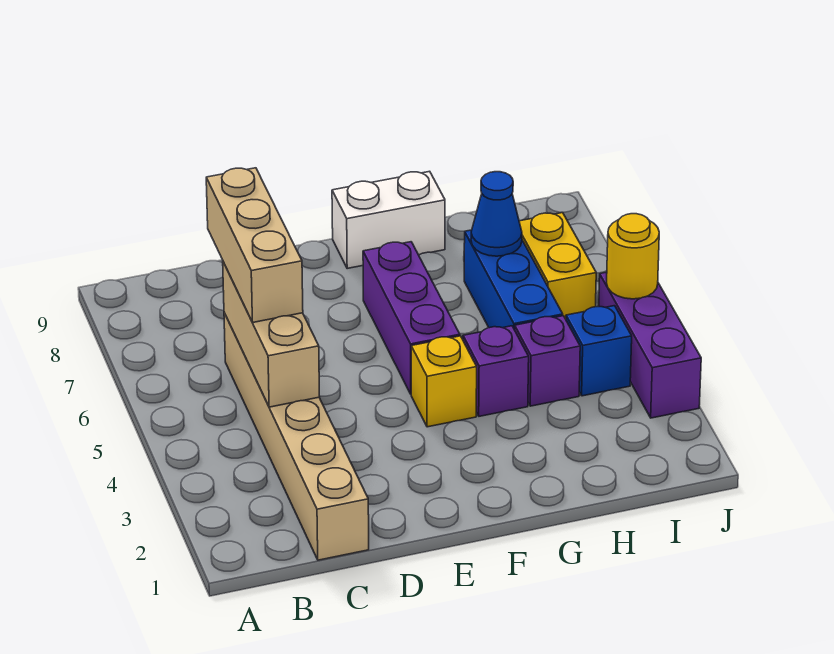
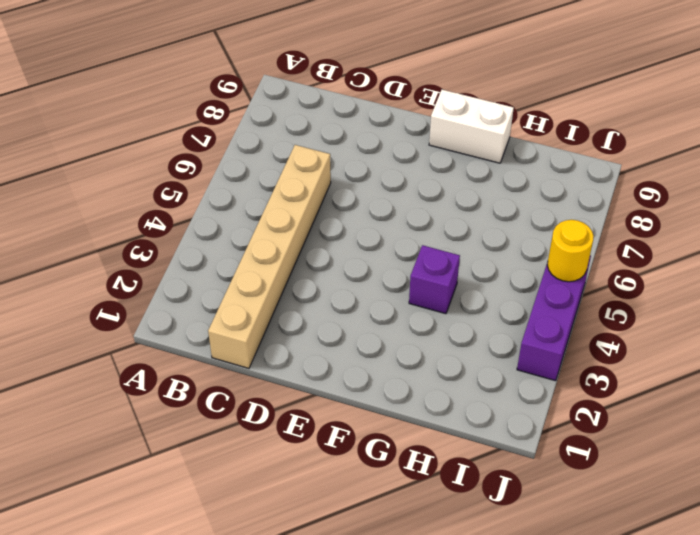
none -> yellow brick F4 level 1
none -> purple brick F5:F7 level 1
none -> purple brick H4 level 1

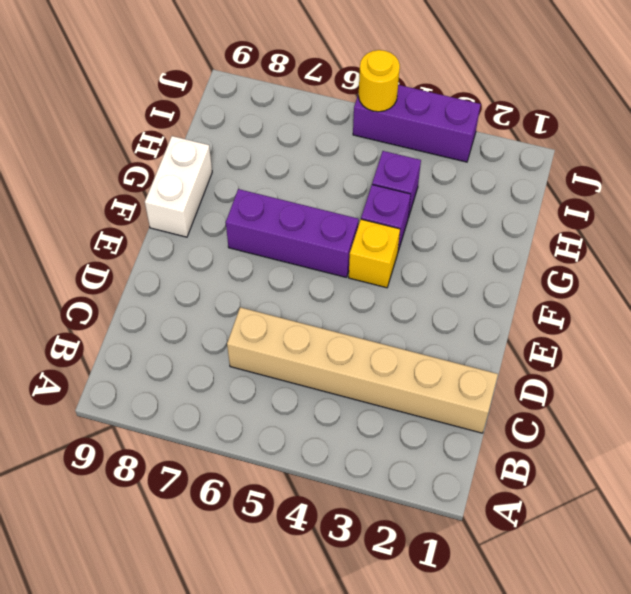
none -> blue brick H5:H7 level 1
none -> blue brick I4 level 1
none -> yellow brick I6:I7 level 1

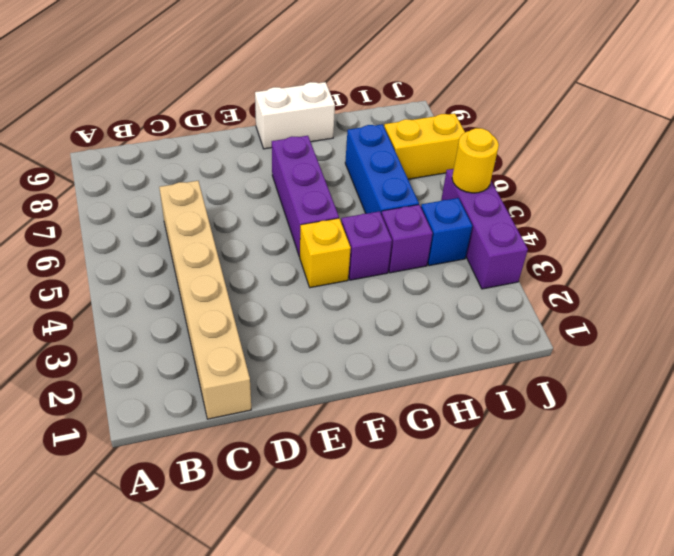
yellow brick I7:J7 level 1 -> yellow brick I6:I7 level 1
none -> tan brick C4:C6 level 2
none -> blue cone H7 level 2
none -> tan brick C5:C7 level 3

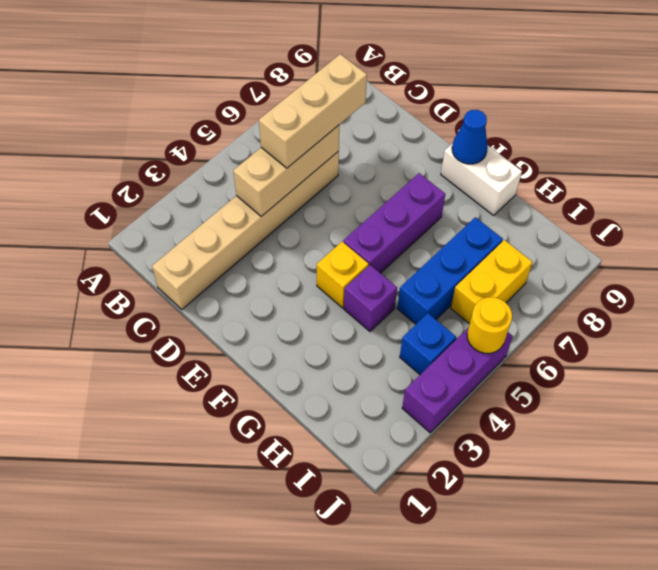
blue cone F9 level 2 -> blue cone H7 level 2
none -> purple brick H4 level 1

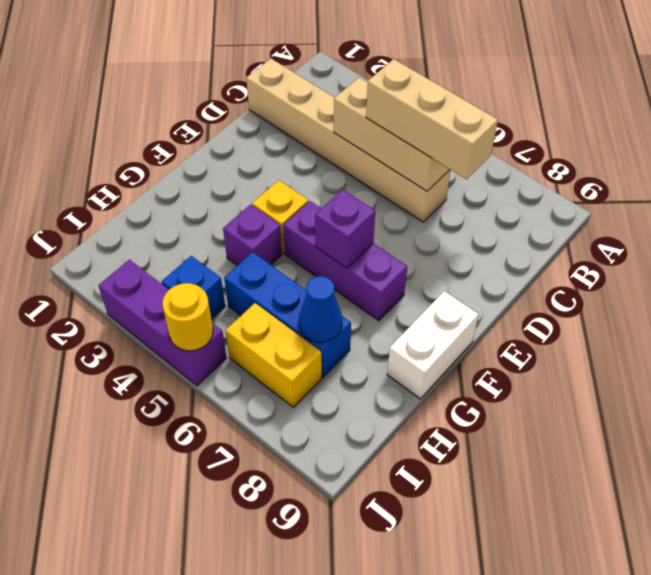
purple brick F6 level 2 -> purple brick H4 level 1

